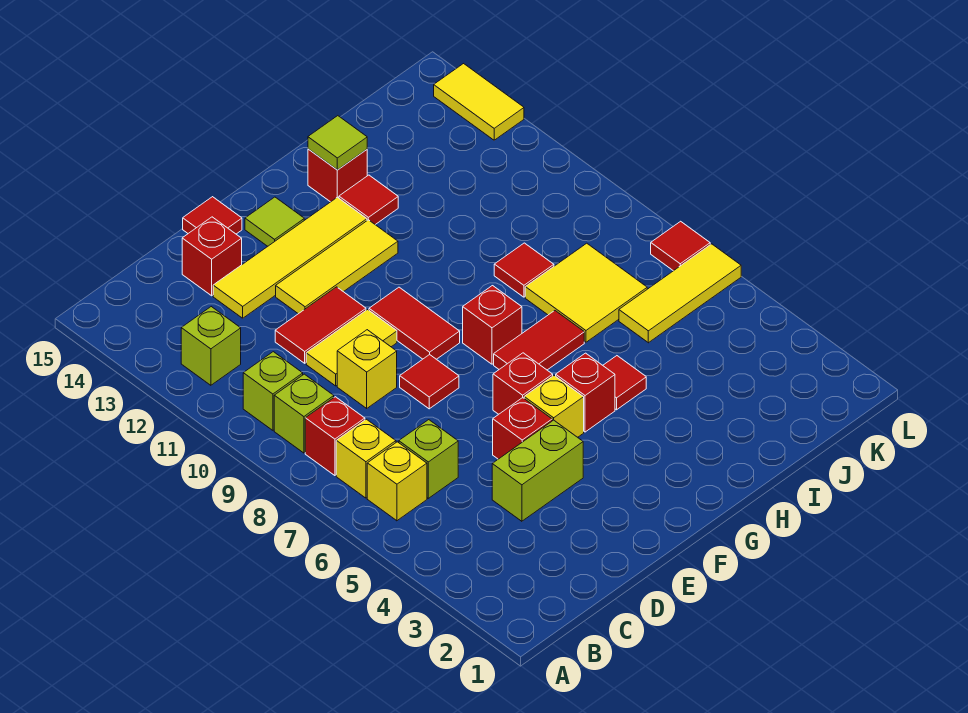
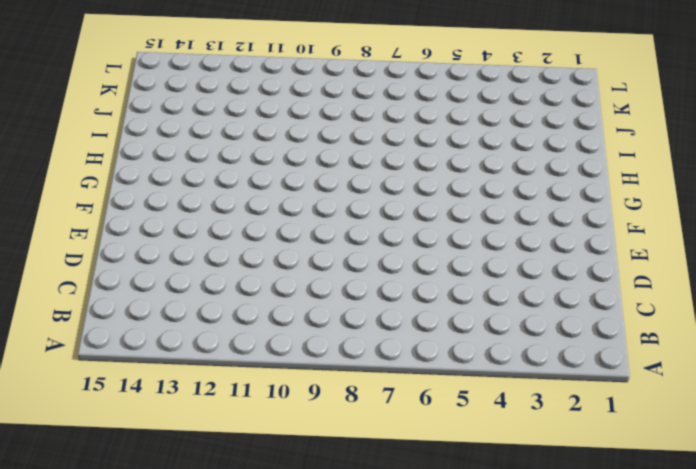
none -> yellow brick B6 level 1
none -> yellow brick B7 level 1
none -> red brick B8 level 1
none -> lime brick B9 level 1

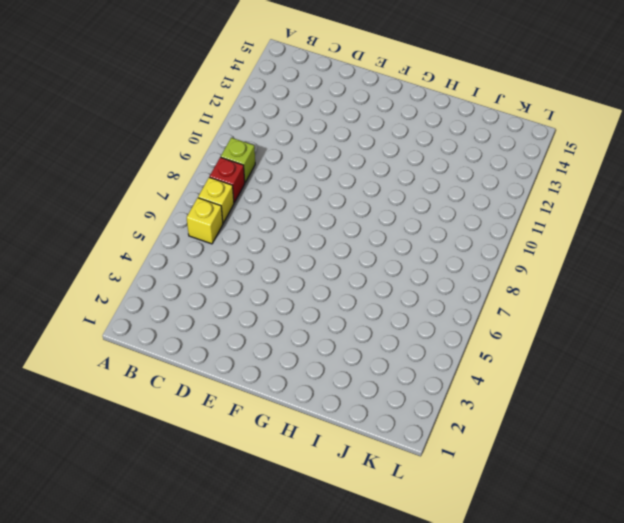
none -> lime brick B10 level 1
none -> lime brick B12 level 1
none -> lime brick C6 level 1
none -> lime brick D4:E4 level 1

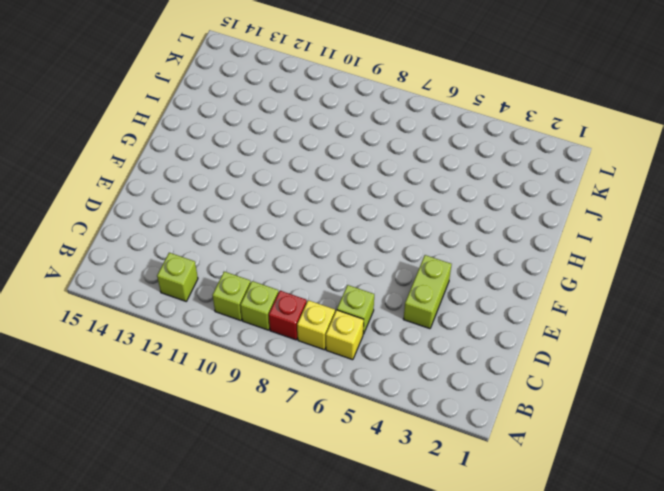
none -> yellow brick D9 level 1
none -> yellow tile D10:E10 level 1
none -> red tile D11:E11 level 1
none -> yellow tile D13:G13 level 1

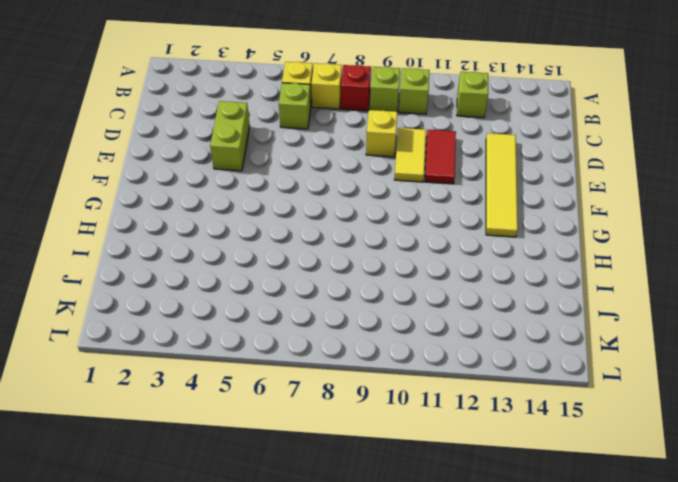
none -> red brick D14 level 1
none -> red brick E5 level 1
none -> red tile E8 level 1
none -> yellow tile E12:G12 level 1

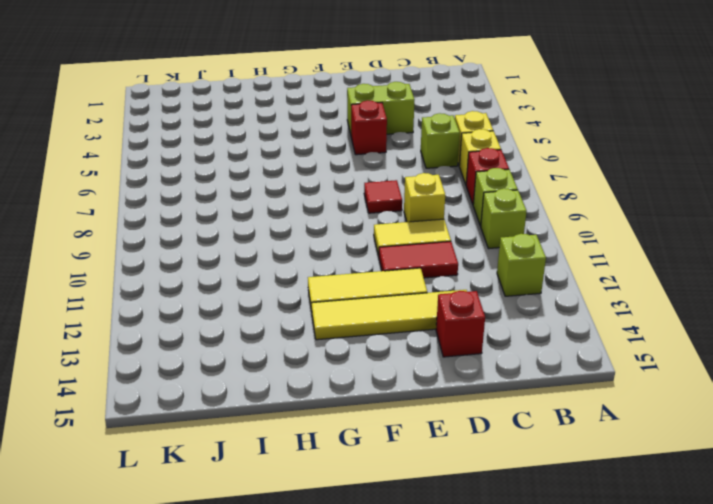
none -> red tile E15 level 1
none -> yellow brick F5 level 1
none -> red brick F6 level 1
none -> red tile F9:F10 level 1

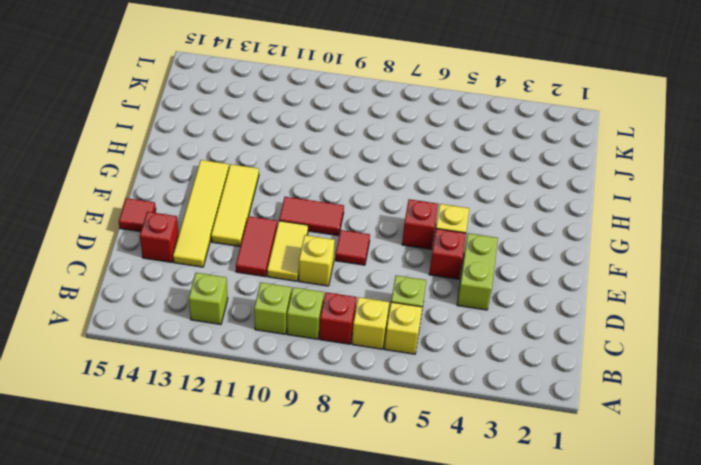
none -> lime tile F14 level 1
none -> red brick G5 level 1
none -> red tile G7:H7 level 1
none -> red brick G8 level 1

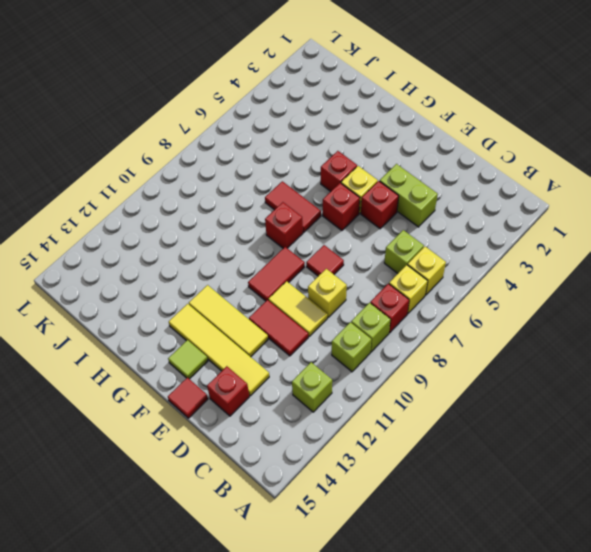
none -> red tile H5 level 1
none -> red tile H13 level 1
none -> red brick H14 level 1
none -> yellow tile I7:J8 level 1

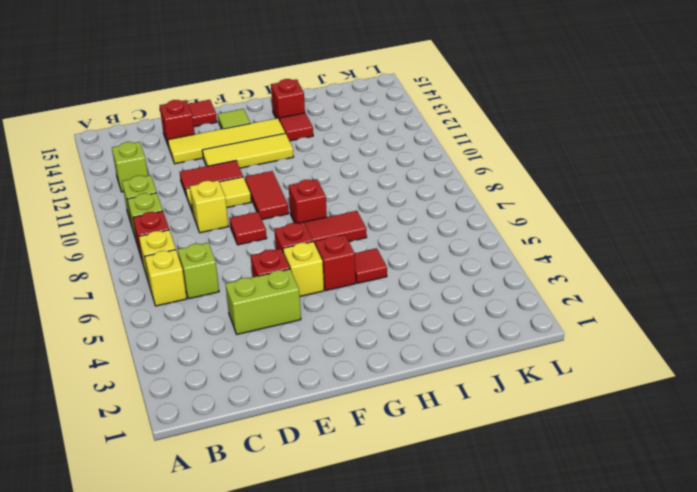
none -> yellow tile I7:J8 level 1
none -> red tile I9 level 1
none -> yellow tile J6:L6 level 1
none -> red tile L7 level 1

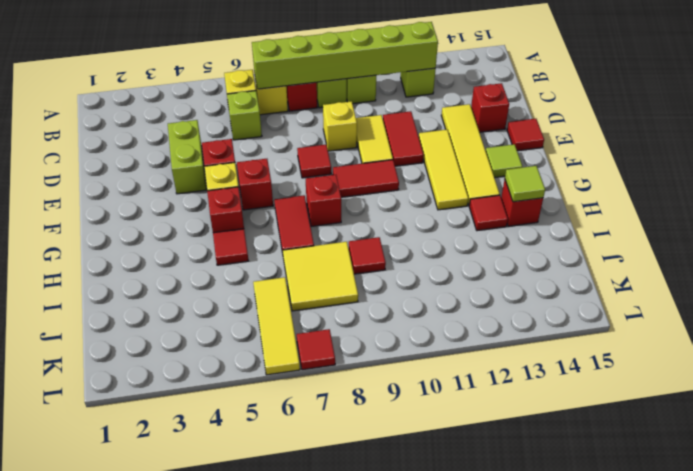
lime brick B7:B12 level 2 -> none
none -> yellow tile L13:L14 level 1

